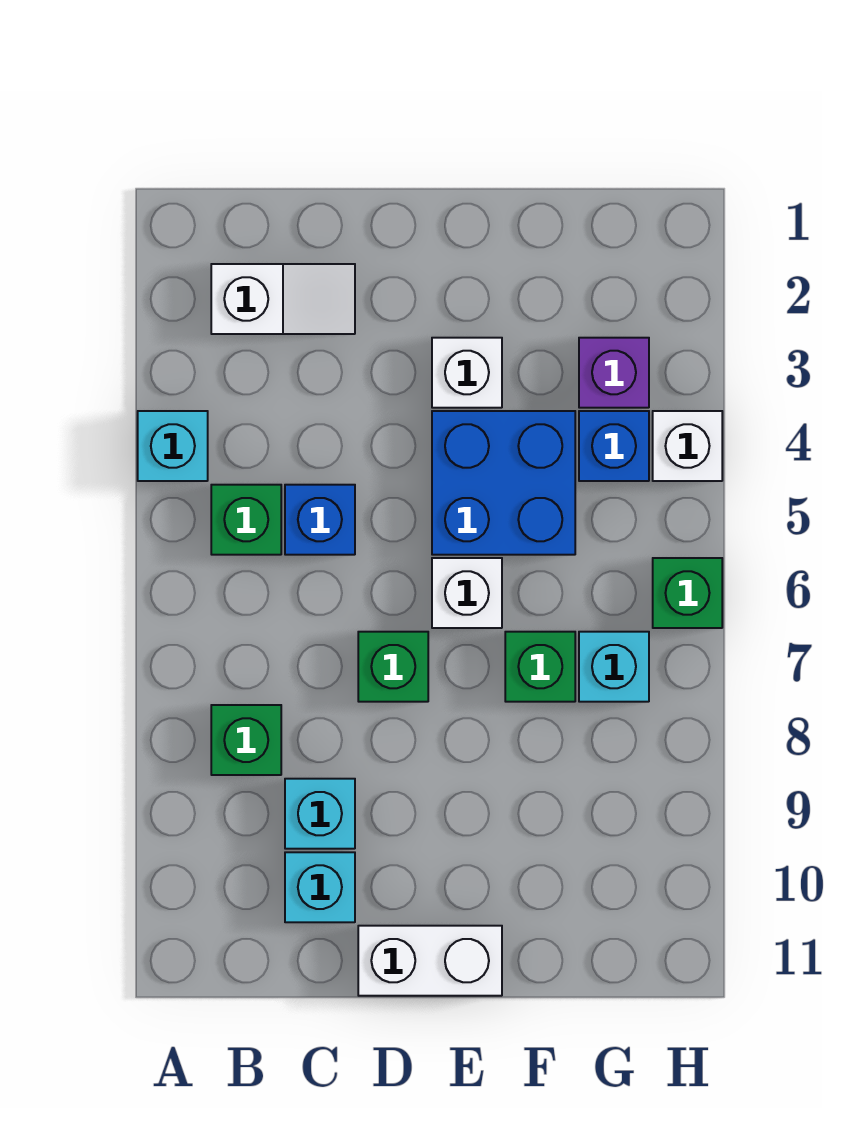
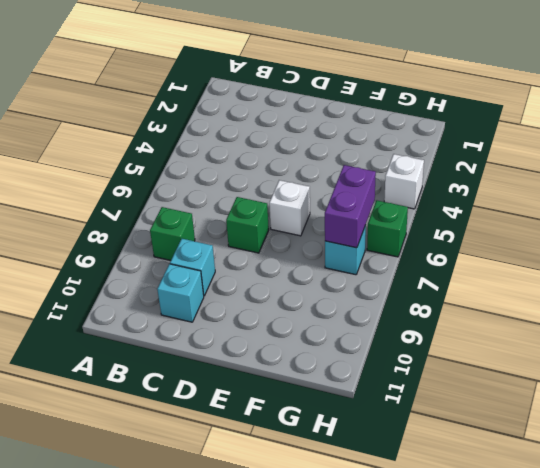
purple brick G6:G7 level 2 -> none
none -> cyan brick A4 level 1
none -> white slope B2:C2 level 1 top B
none -> green brick B5 level 1

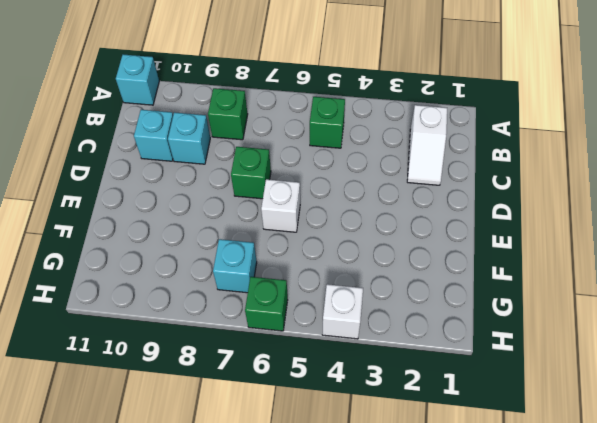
cyan brick A11 level 1 -> cyan brick A4 level 1
none -> blue brick C5 level 1
none -> white brick D11:E11 level 1
none -> white brick E3 level 1

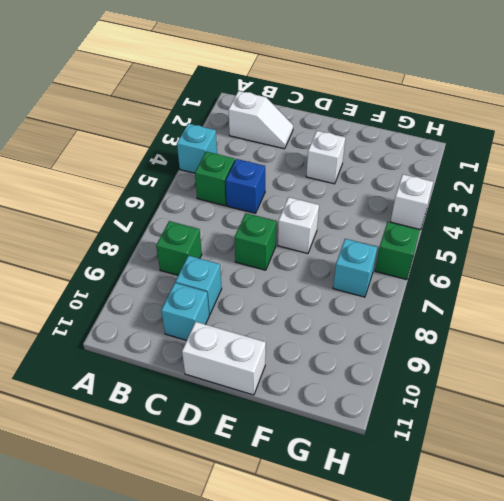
none -> blue brick E4:F5 level 1
none -> green brick F7 level 1
none -> purple brick G3 level 1

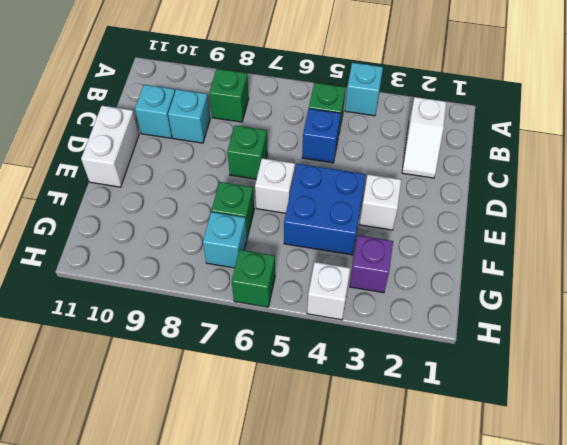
none -> blue brick G4 level 1

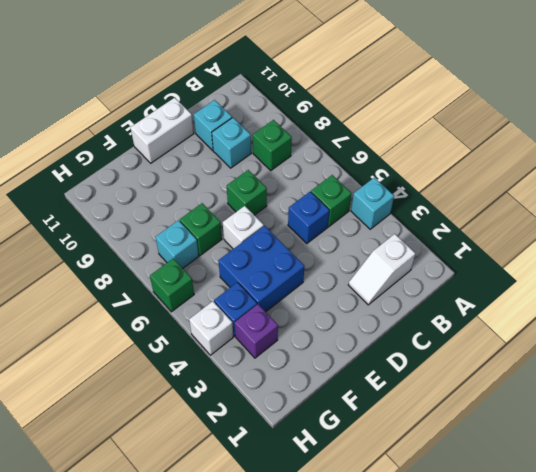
none -> white brick E3 level 1

